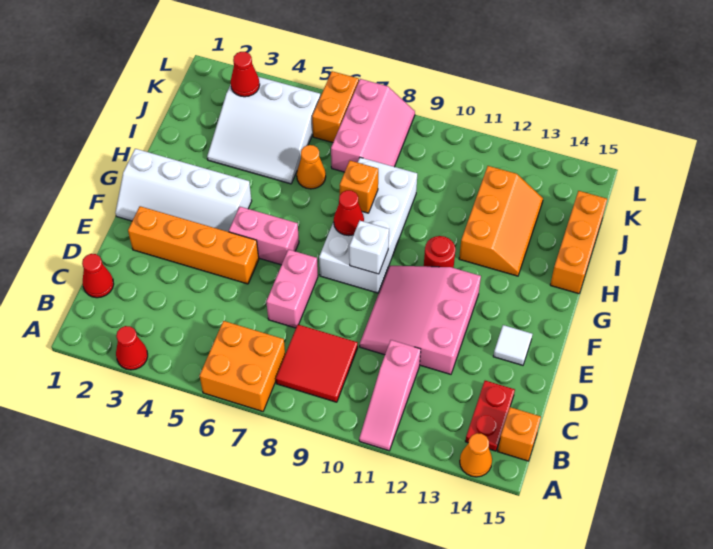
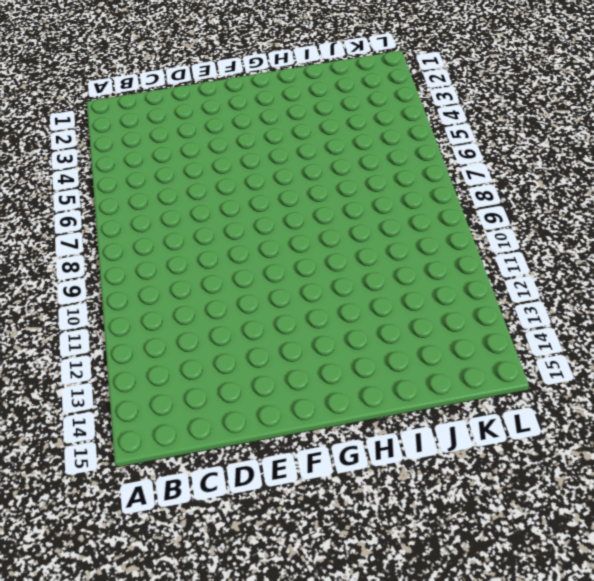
none -> red cone A3 level 1
none -> orange brick A6:B7 level 1
none -> pink slope A11:C11 level 1 top C

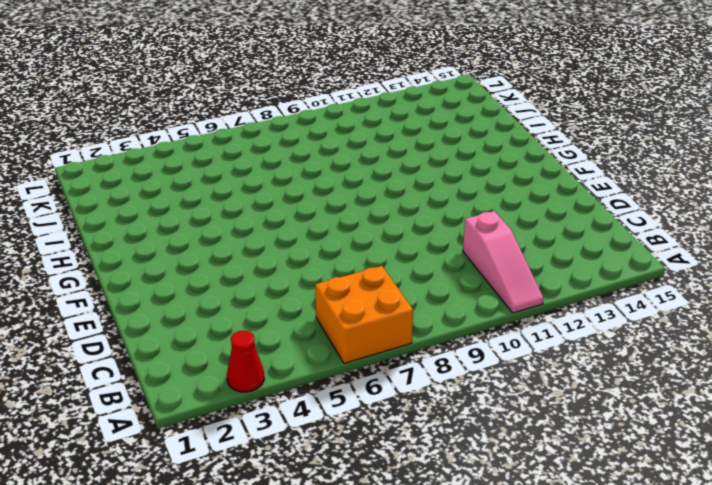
none -> orange cone A14 level 1
none -> red tile B8:C9 level 1
none -> red plate B14:C14 level 1

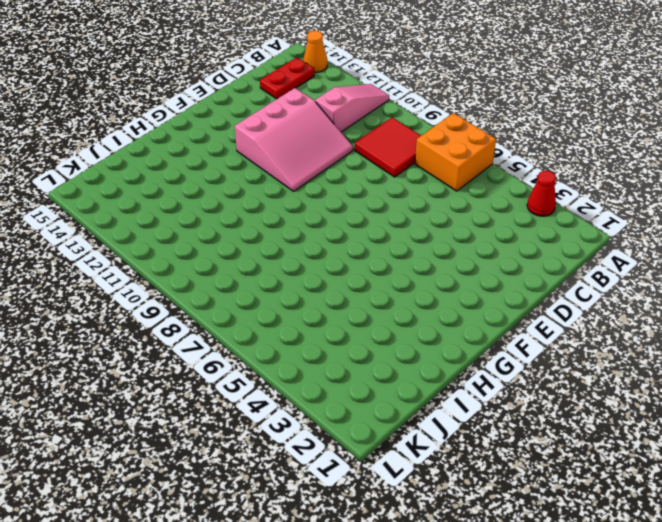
none -> orange brick B15 level 1
none -> red cone C1 level 1
none -> pink brick D7:E7 level 1

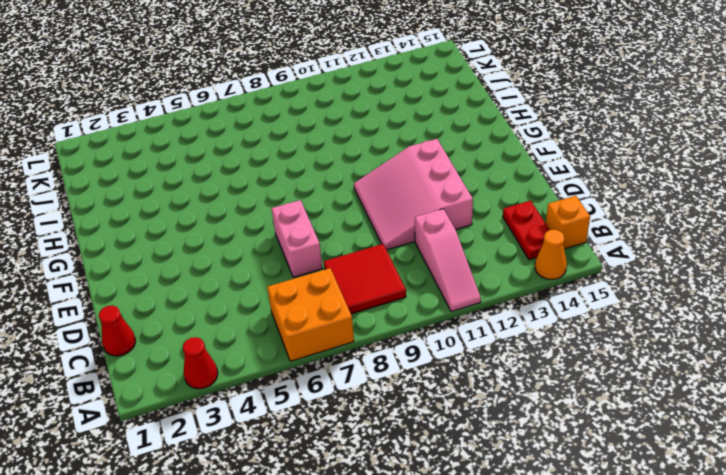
none -> orange brick E2:E5 level 1
none -> white tile E14 level 1
none -> white slope F1:G4 level 1 top G

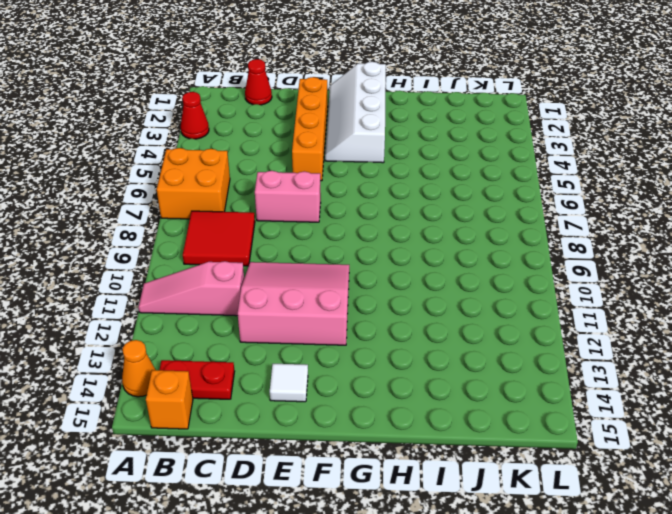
none -> pink brick F5:F6 level 1
none -> white brick F8:I9 level 1
none -> red round brick G11 level 1

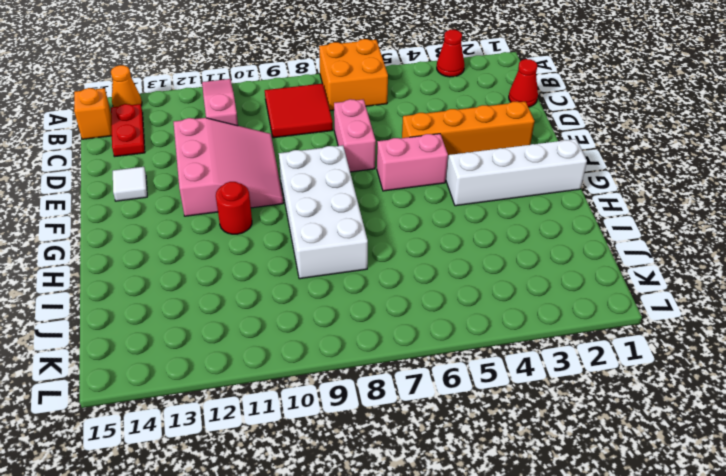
none -> orange slope H12:J13 level 1 top 12
none -> orange brick H15:J15 level 1
none -> white slope I3:K5 level 1 top K

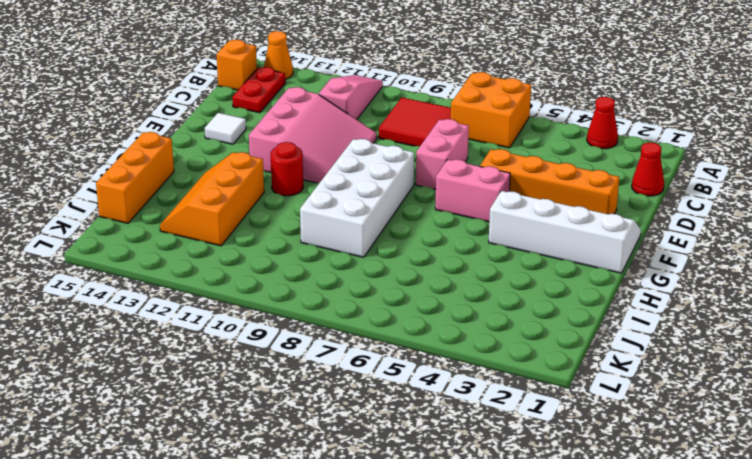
none -> white slope I3:K5 level 1 top K
none -> orange cone I6 level 1
none -> pink slope J7:L8 level 1 top 7

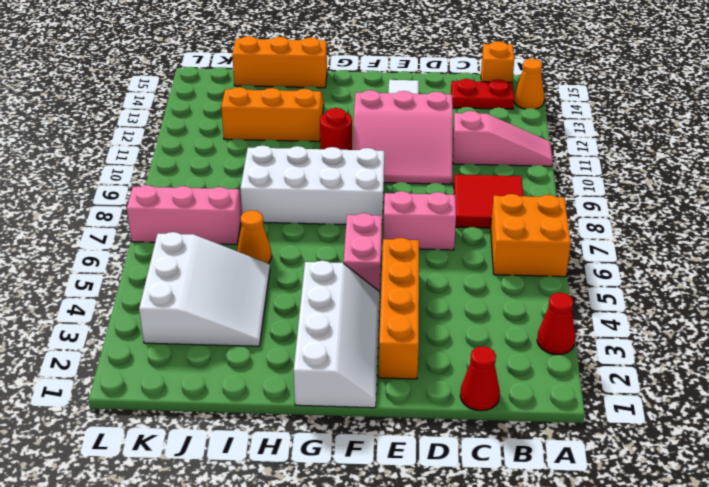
none -> orange brick K6:L6 level 1
none -> white brick F9 level 2
none -> red cone G8 level 2

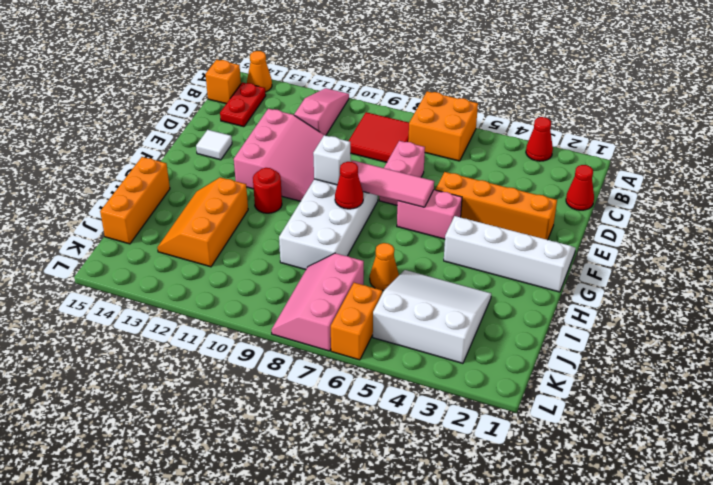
pink tile F6:F8 level 2 -> none
none -> orange brick H8 level 2
none -> red cone K3 level 2

